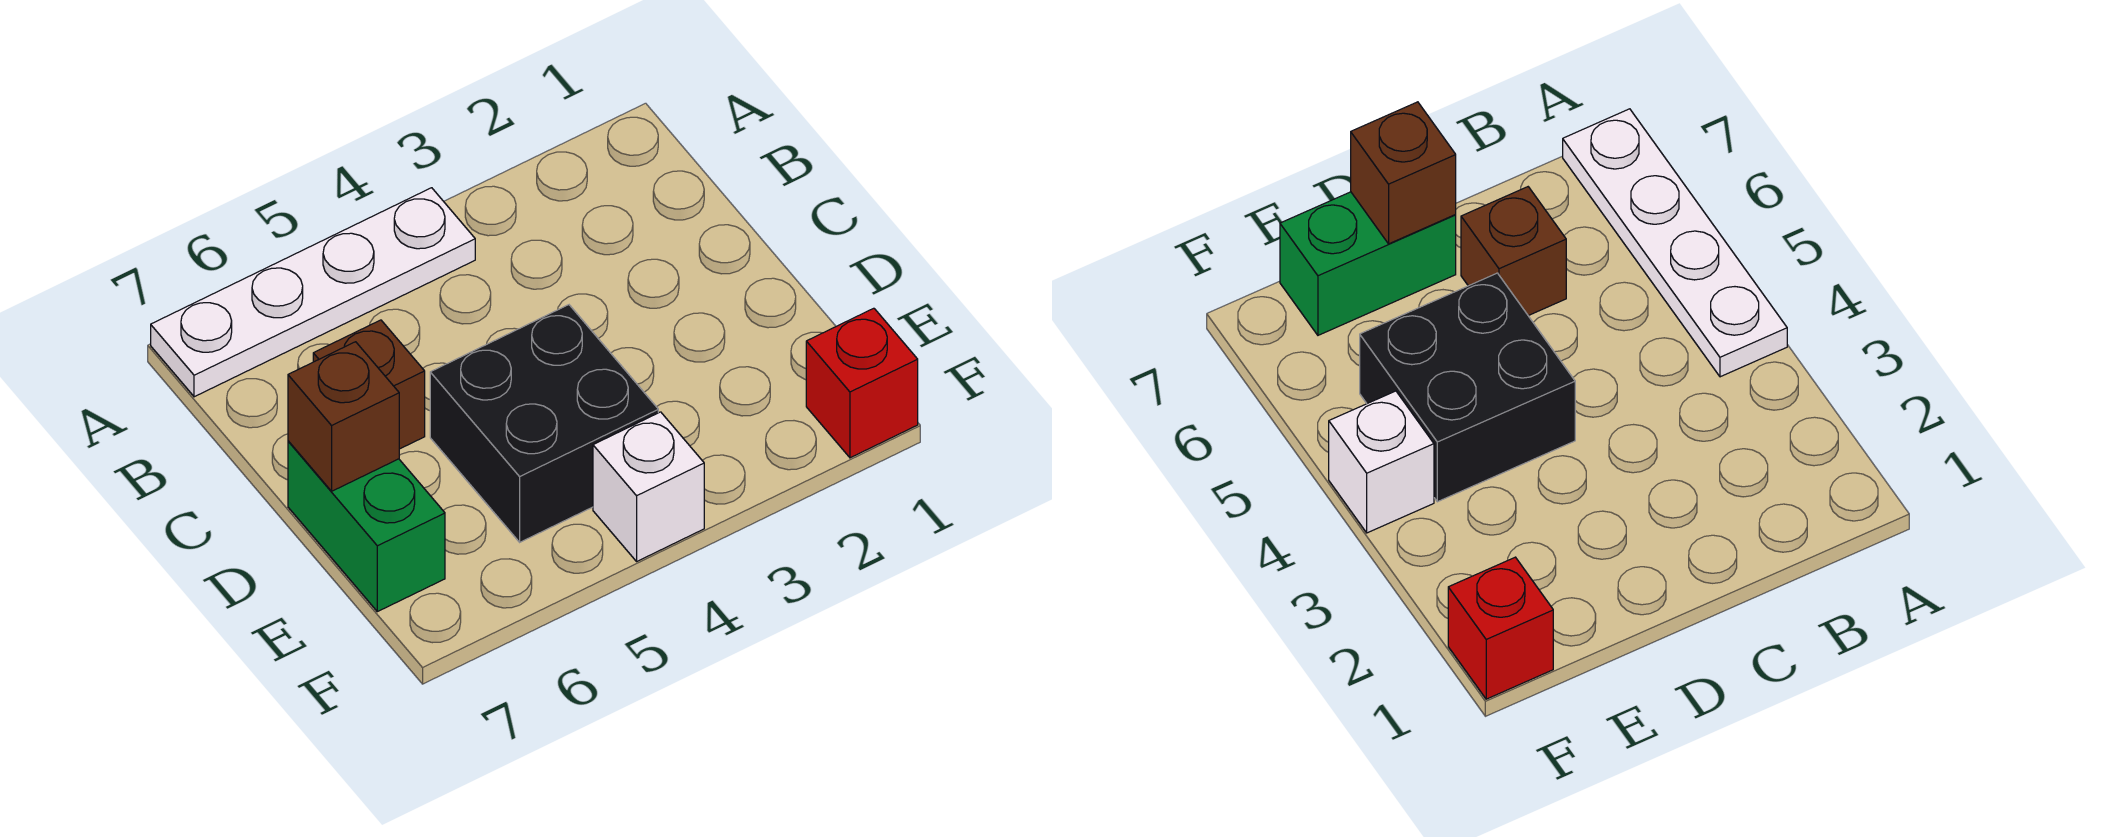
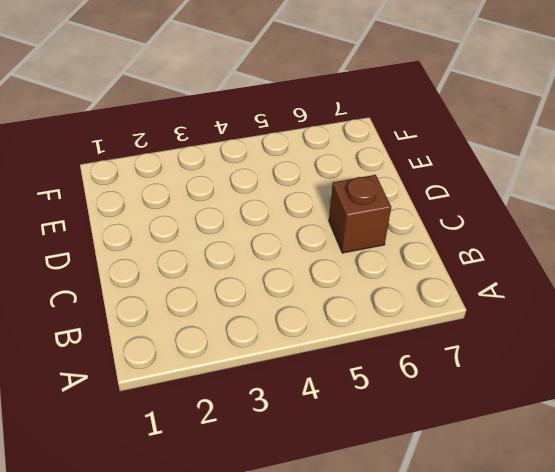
none -> white plate A4:A7 level 1
none -> black brick D4:E5 level 1

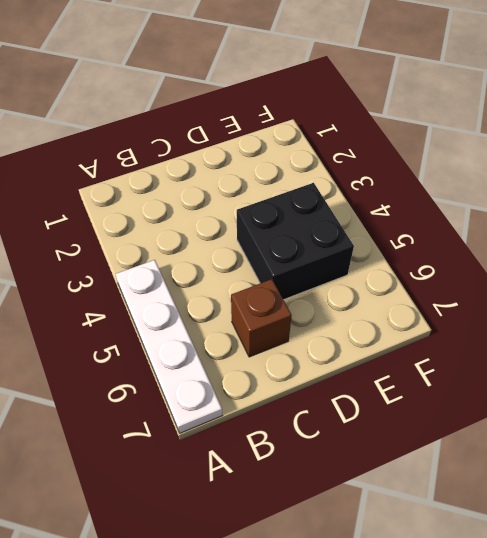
none -> green brick D7:E7 level 1
none -> red brick F1 level 1

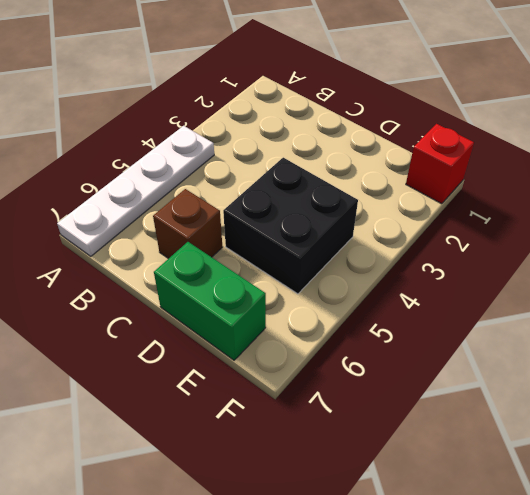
none -> white brick F4 level 1
none -> brown brick D7 level 2

